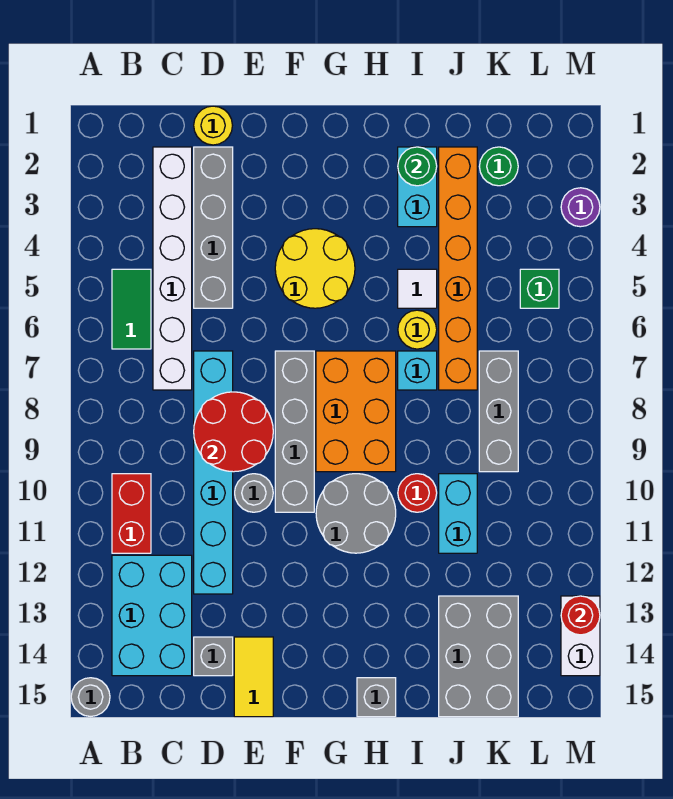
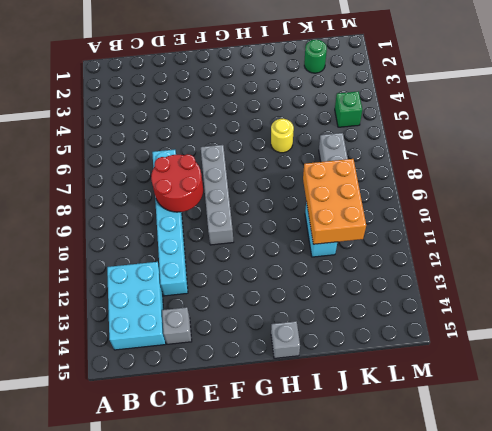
orange brick J9:K11 level 2 -> orange brick G7:H9 level 1
none -> grey round brick A15 level 1
none -> green tile B5:B6 level 1
none -> red brick B10:B11 level 1
none -> white brick C2:C7 level 1

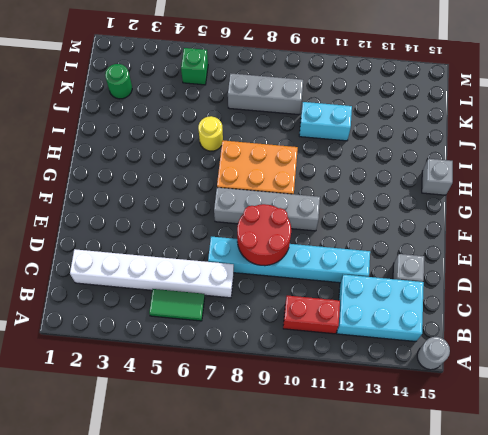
none -> yellow round brick D1 level 1
none -> grey brick D2:D5 level 1
none -> grey round brick E10 level 1
none -> yellow tile E14:E15 level 1

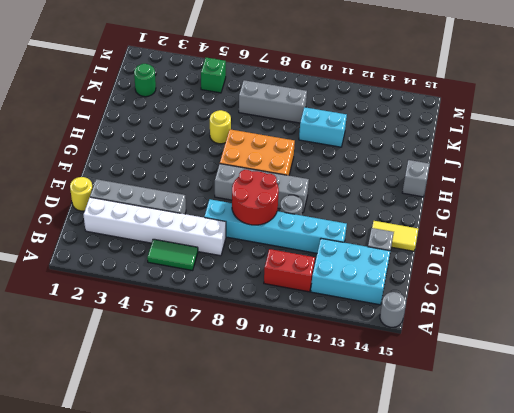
none -> yellow round brick F4:G5 level 1
none -> grey round brick G10:H11 level 1
none -> cyan brick I2:I3 level 1
none -> white tile I5 level 1

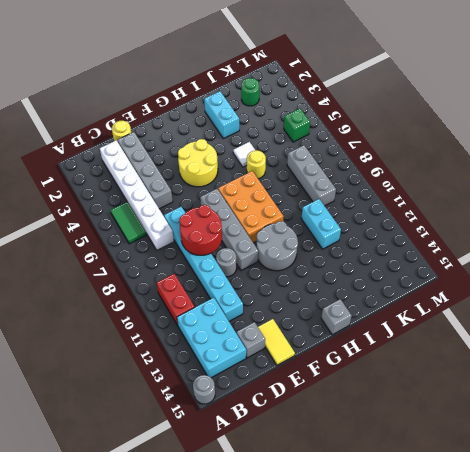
none -> cyan brick I7 level 1
none -> red round brick I10 level 1
none -> orange brick J2:J7 level 1
none -> grey brick J13:K15 level 1

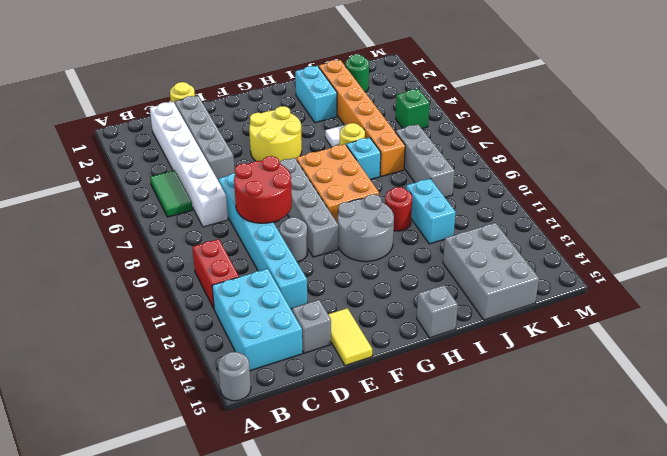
none -> purple round brick M3 level 1
none -> white brick M13:M14 level 1
none -> green round brick I2 level 2
none -> red round brick M13 level 2

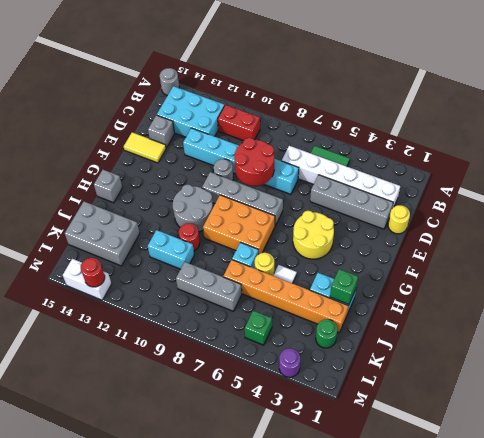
green brick I2 level 2 -> green round brick I2 level 2

